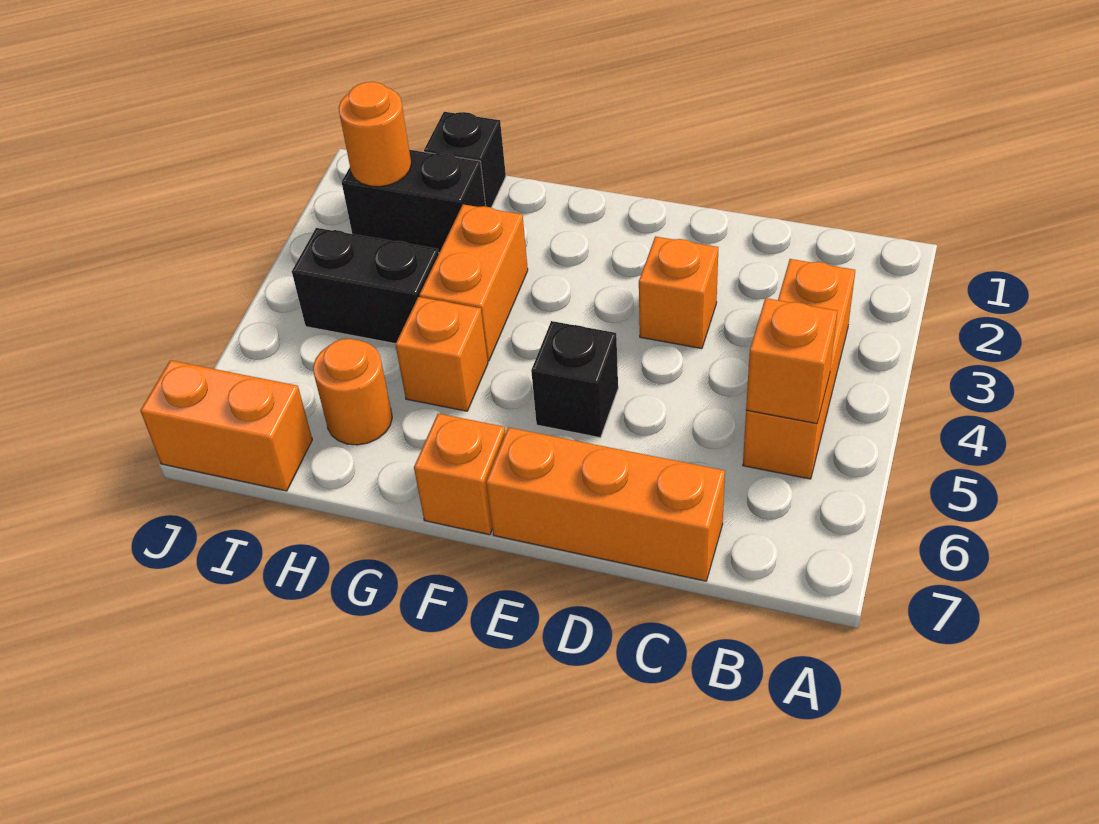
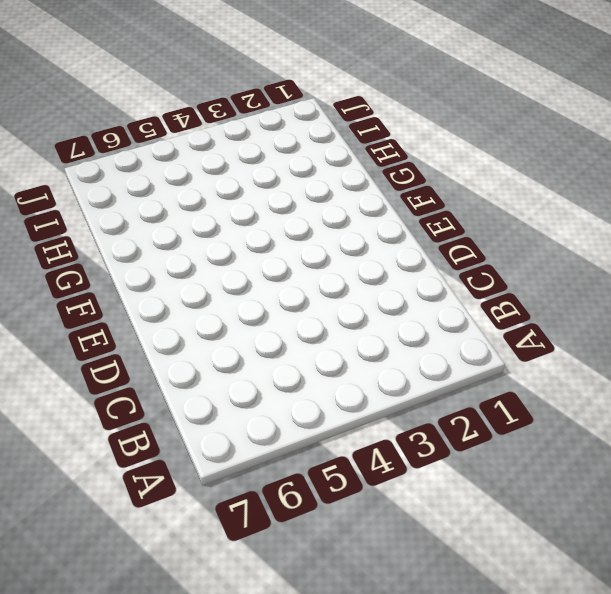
none -> orange brick B3:B5 level 1
none -> orange brick C7:E7 level 1
none -> orange brick D3 level 1

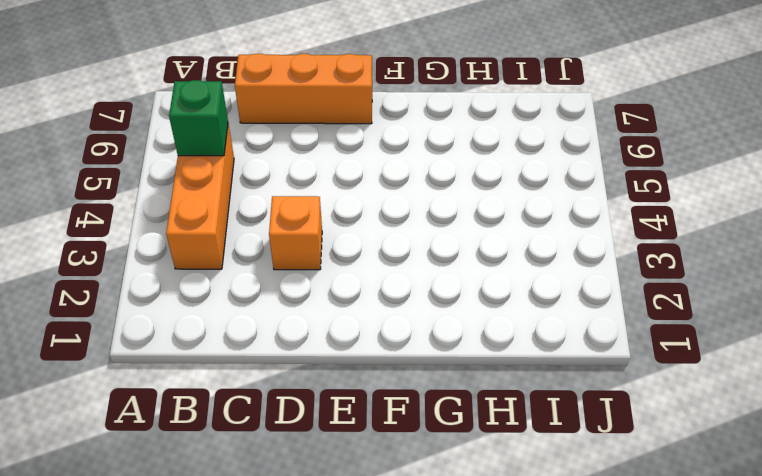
green brick B5 level 2 -> orange brick B5 level 2
none -> black brick E5 level 1
none -> orange brick F7 level 1
none -> orange brick G3:G4 level 1

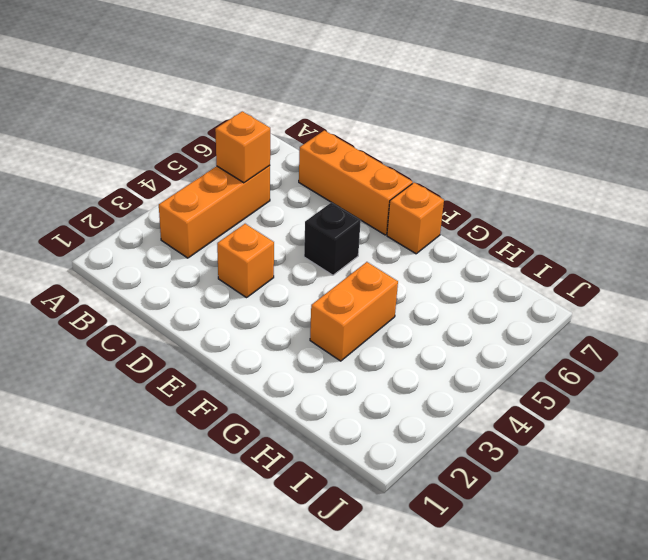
none -> orange brick G5 level 1
none -> black brick H1 level 1
none -> black brick H2:I2 level 1

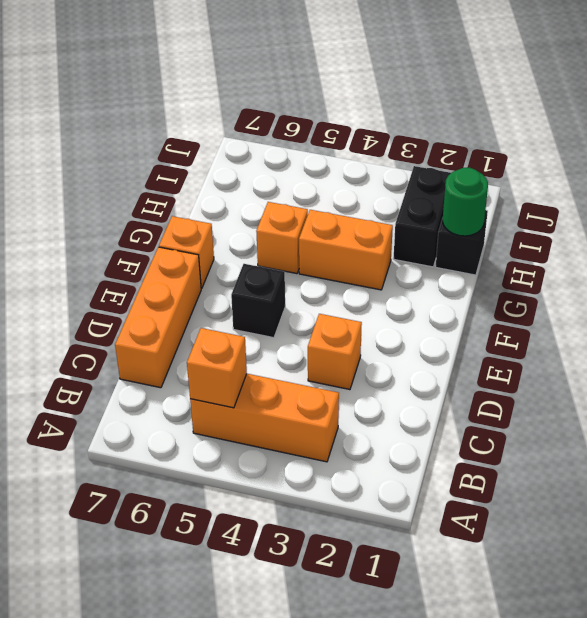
green round brick H1 level 2 -> none
none -> black brick H4:I4 level 1
none -> orange round brick H6 level 1
none -> orange brick I7:J7 level 1

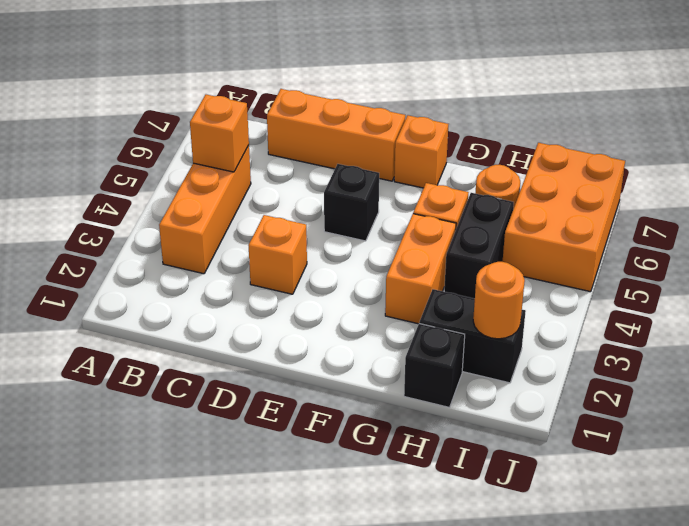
black brick H4:H5 level 1 -> black brick H4:I4 level 1
orange brick I5:J7 level 1 -> orange brick I7:J7 level 1

